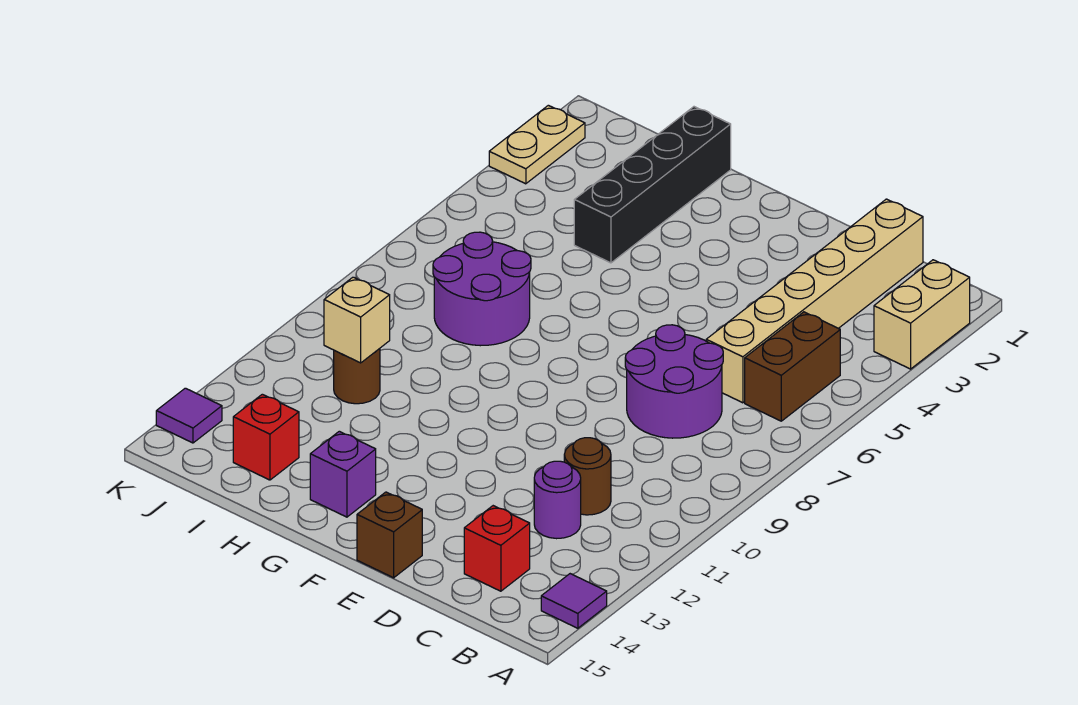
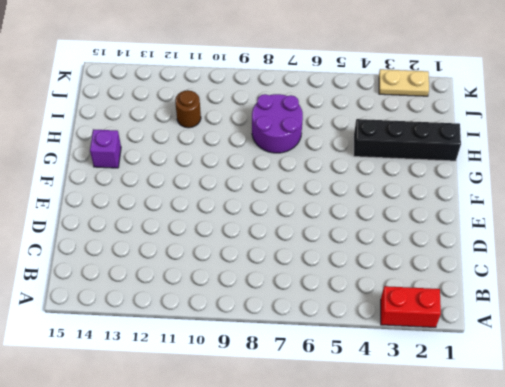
red brick A2:A3 level 1 -> tan brick A2:A3 level 1
none -> purple tile A14 level 1
none -> brown brick B5:B6 level 1
none -> tan brick C1:C6 level 1

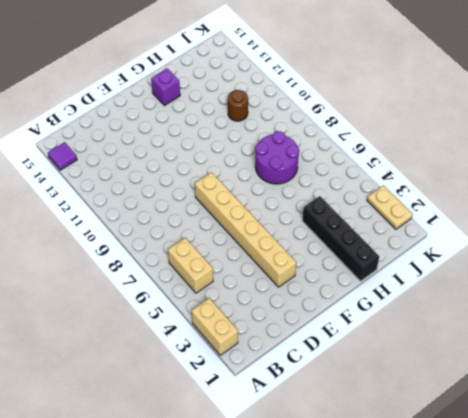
tan brick B5:B6 level 1 -> brown brick B5:B6 level 1
tan brick E3:E8 level 1 -> tan brick C1:C6 level 1
none -> purple round brick C7:D8 level 1
none -> brown round brick C11 level 1
none -> purple round brick C12 level 1

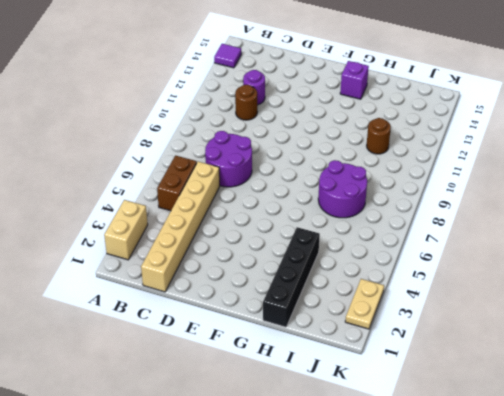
none -> red brick C14 level 1
none -> brown brick E15 level 1
none -> red brick I14 level 1

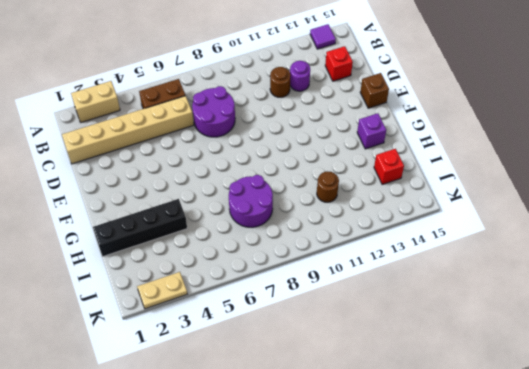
none -> purple tile K14 level 1
none -> tan brick I11 level 2

